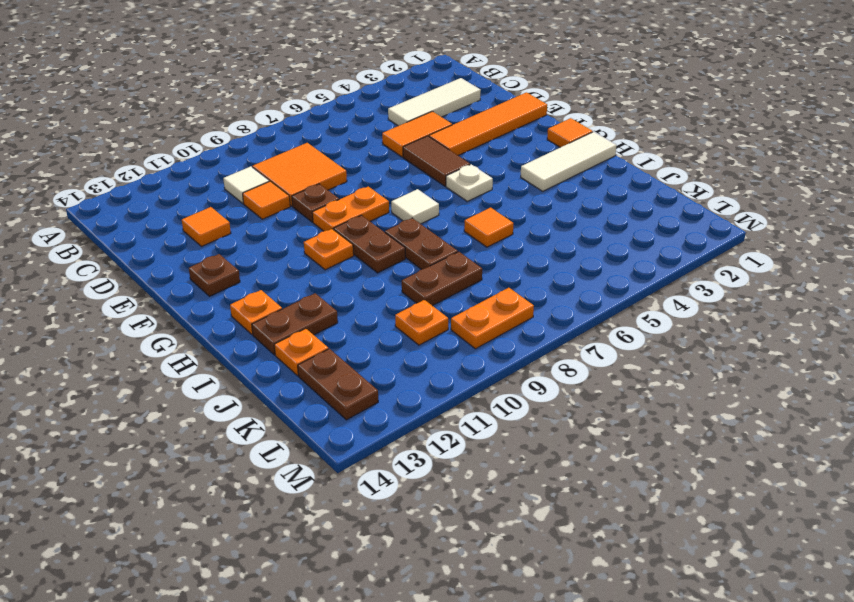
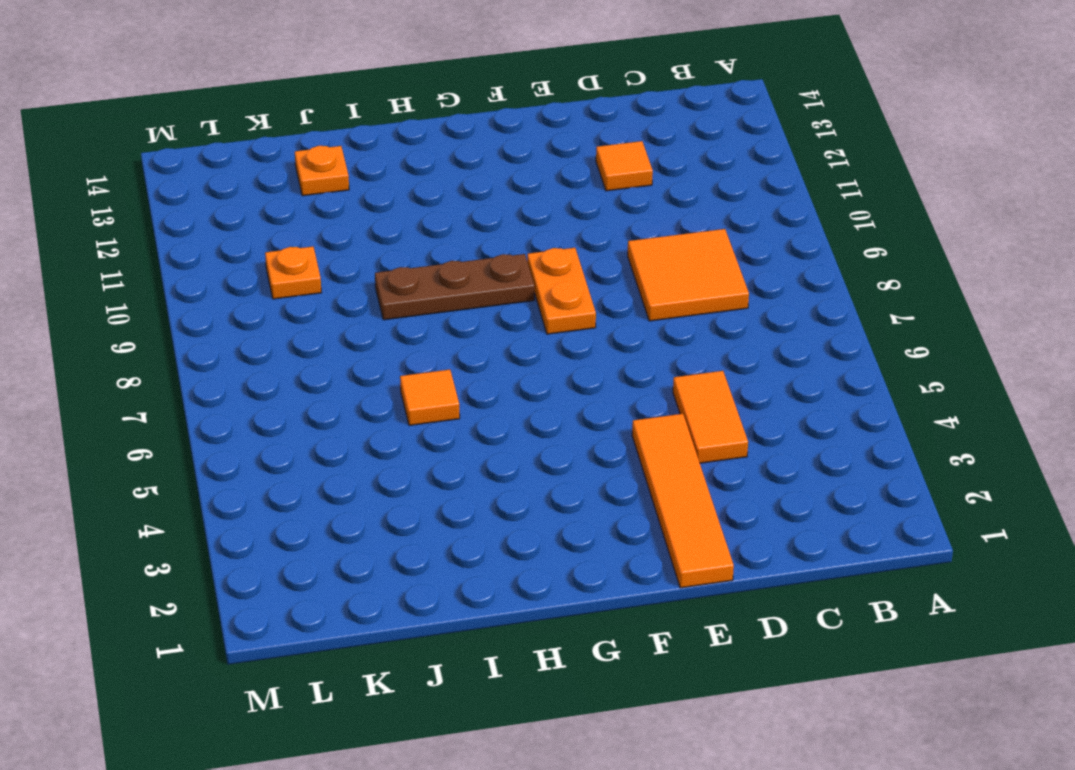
brown plate G9:I9 level 1 -> brown plate G9:H9 level 1
none -> white tile C2:C4 level 1
none -> white tile C10 level 1
none -> orange tile D10 level 1

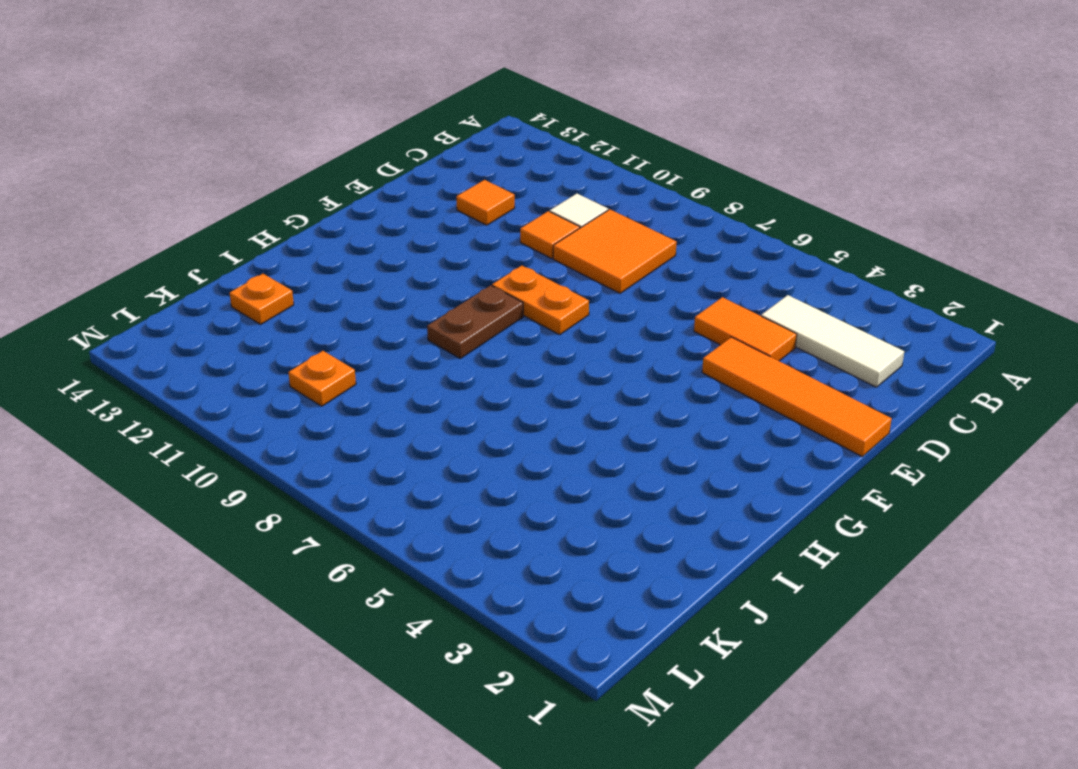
none -> brown tile E5:F5 level 1
none -> brown plate E9 level 1
none -> brown plate F13 level 1

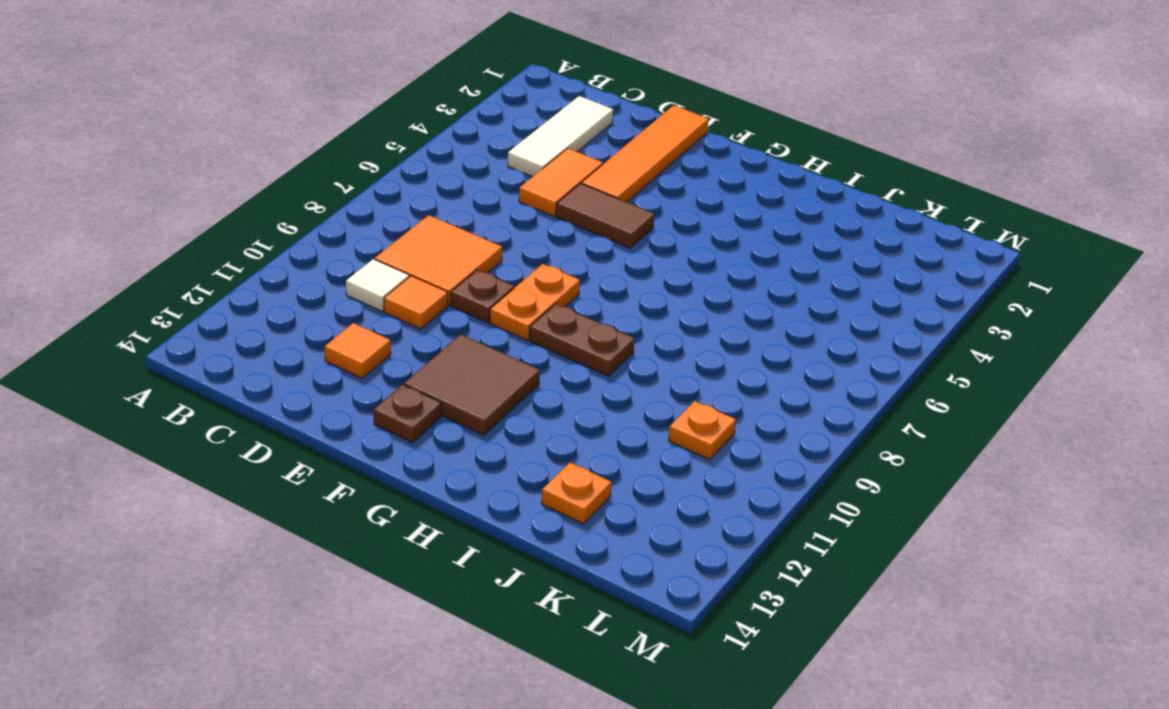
brown tile F11:G12 level 1 -> none
none -> orange tile G1 level 1
none -> white plate G5 level 1
none -> white tile G7 level 1

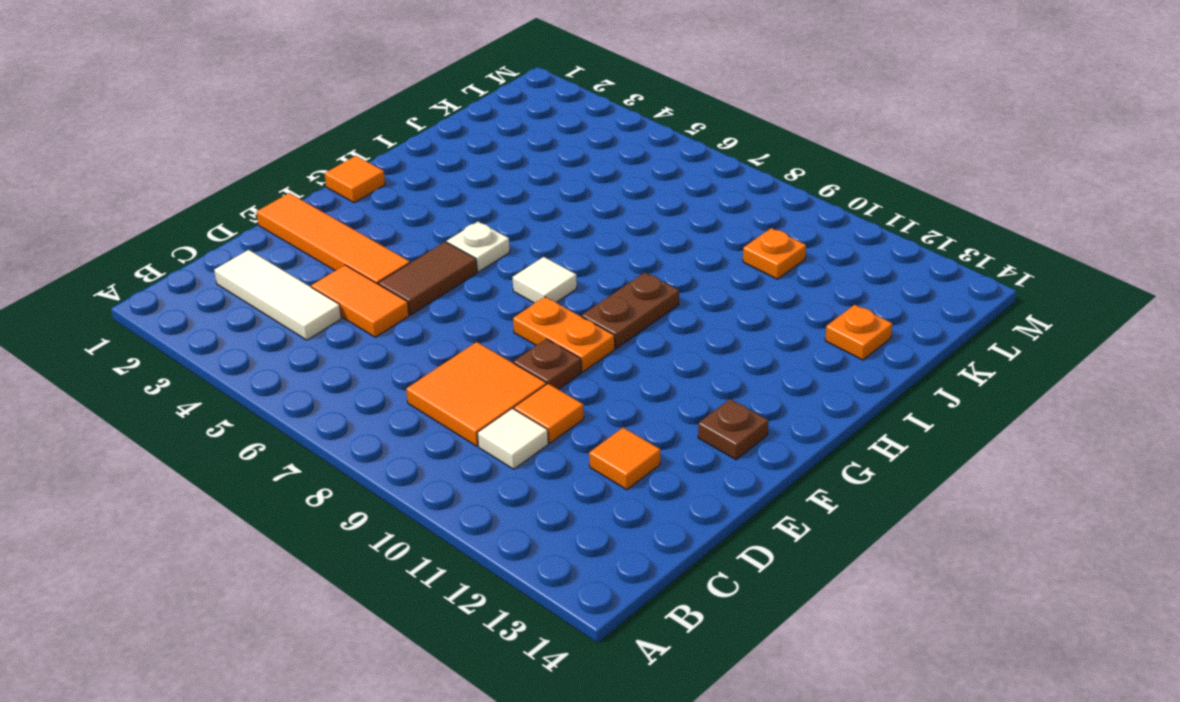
none -> orange plate G10 level 1
none -> white tile H1:H3 level 1
none -> brown plate H8:I8 level 1

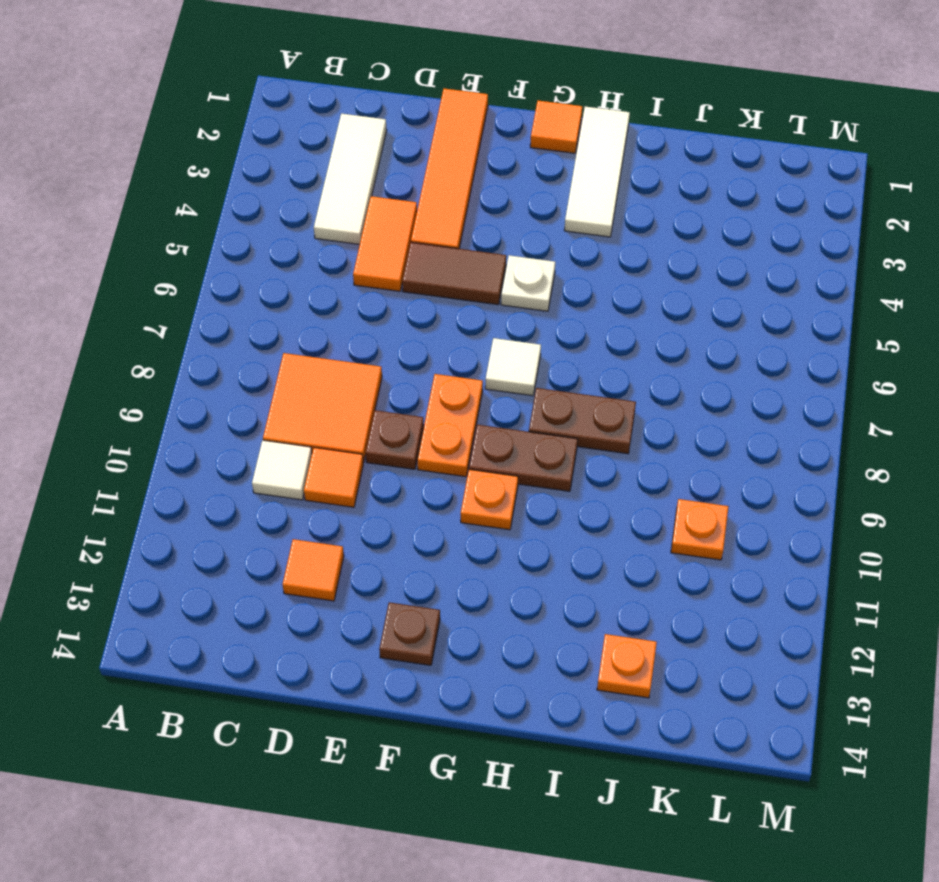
none -> orange plate H13 level 1
none -> orange tile I6 level 1
none -> brown plate I12:I13 level 1

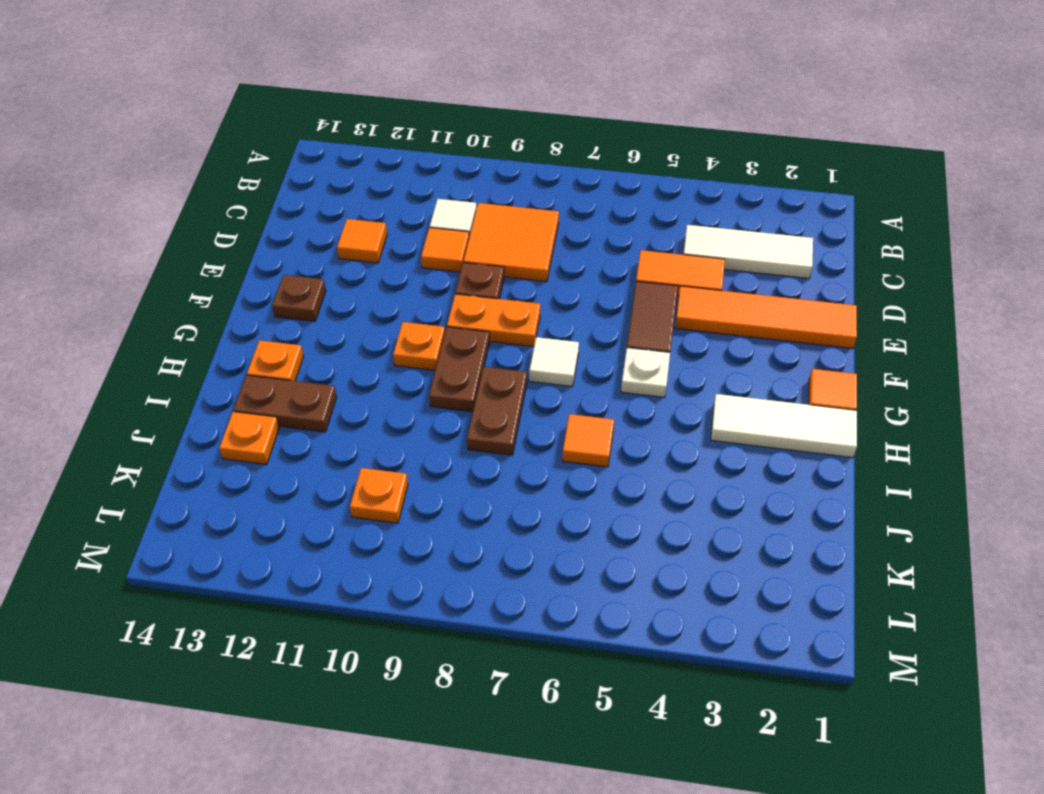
none -> brown plate J8:J9 level 1
none -> brown plate K13:L13 level 1
none -> orange plate L8:L9 level 1

